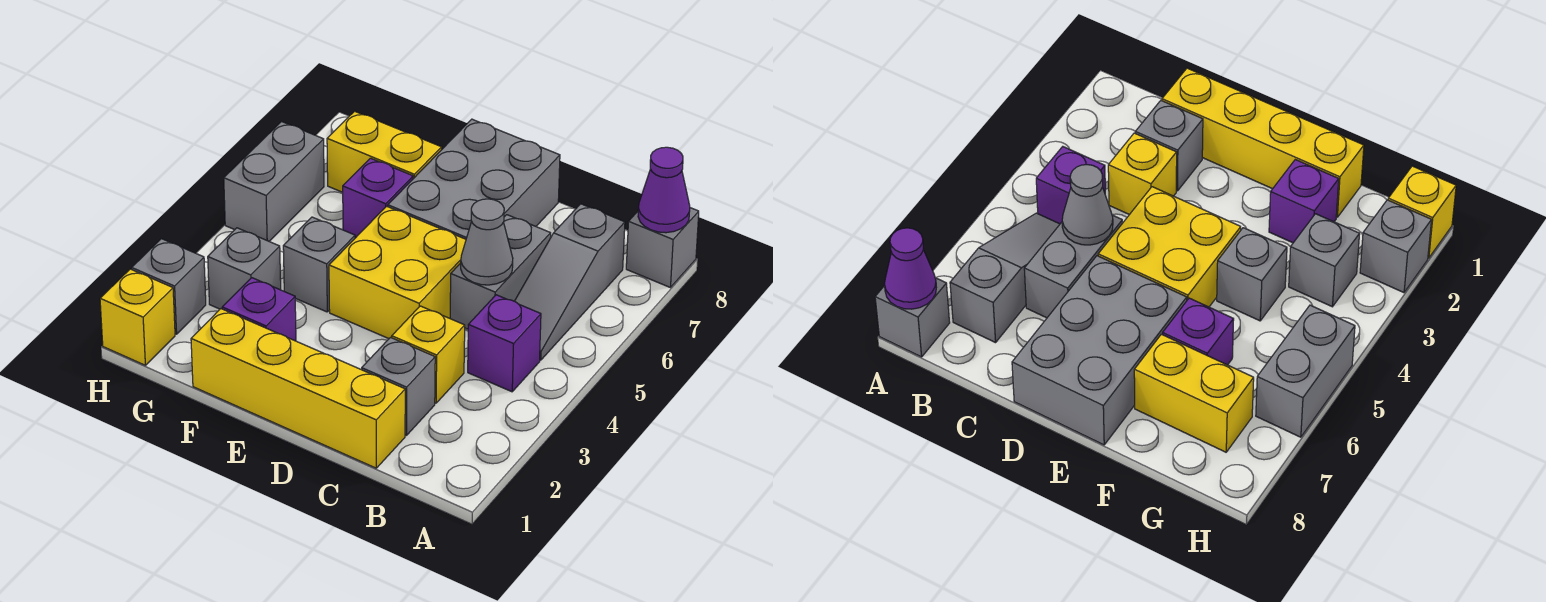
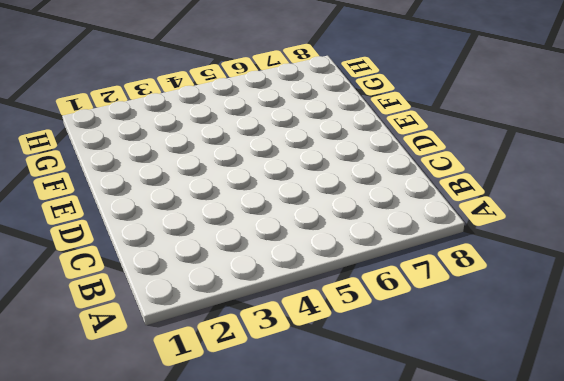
none -> grey brick A8 level 1
none -> purple brick B4 level 1
none -> grey slope B5:B7 level 1 top 7

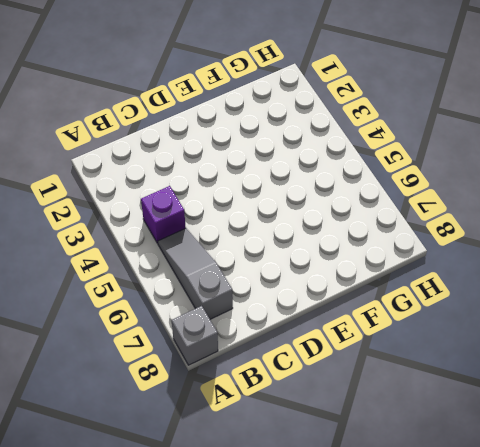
none -> yellow brick C1:F1 level 1
none -> grey brick C2 level 1
none -> yellow brick C3 level 1

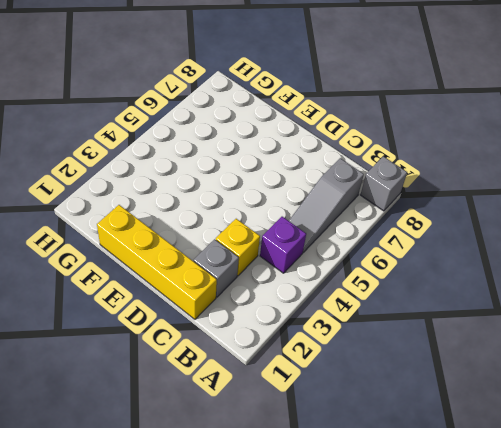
none -> grey brick C5:C6 level 1
none -> yellow brick D4:E5 level 1
none -> grey brick D6:E8 level 1

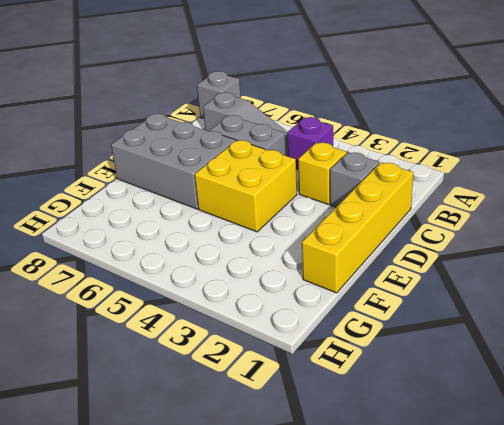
none -> purple brick F2 level 1
none -> grey brick F4 level 1
none -> purple brick F6 level 1

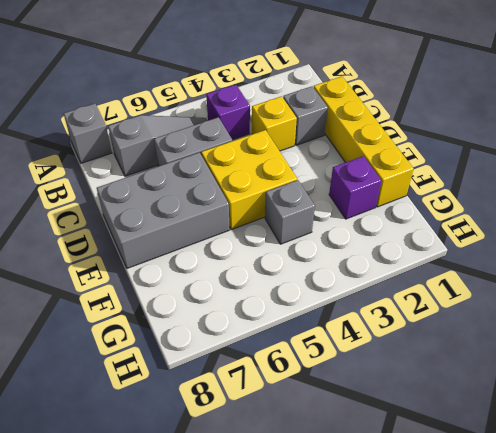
none -> purple brick F6 level 1
none -> yellow brick F7:G7 level 1
none -> grey brick G3 level 1

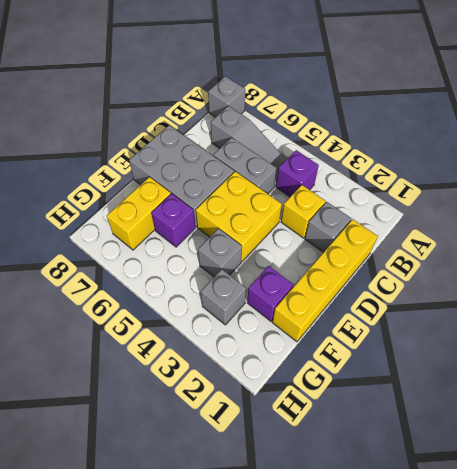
none -> yellow brick H1 level 1
none -> grey brick H2 level 1
none -> grey brick H5:H6 level 1

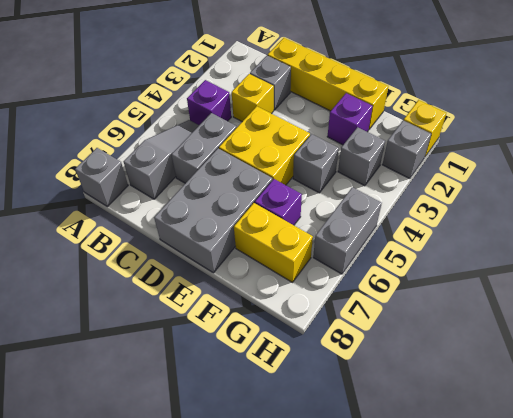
none -> purple cone A8 level 2
none -> grey cone C5 level 2

